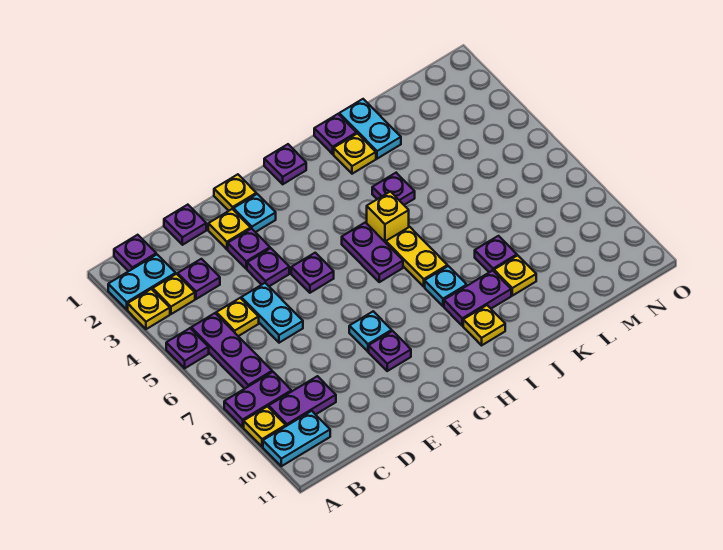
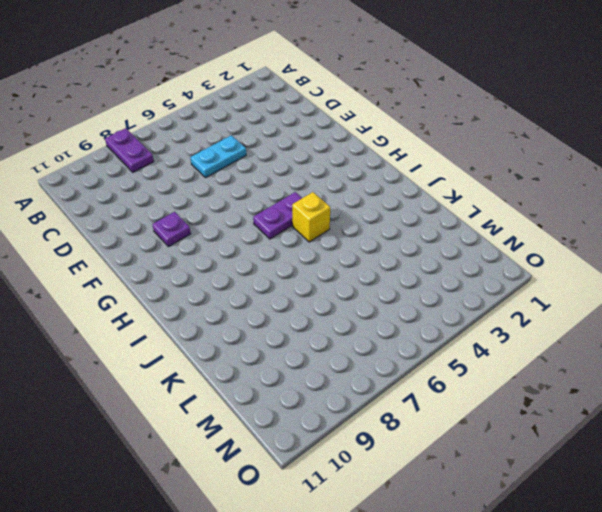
none -> cyan plate A2:B2 level 1
none -> yellow plate A3 level 1
none -> purple plate A5 level 1
none -> yellow plate A9 level 1

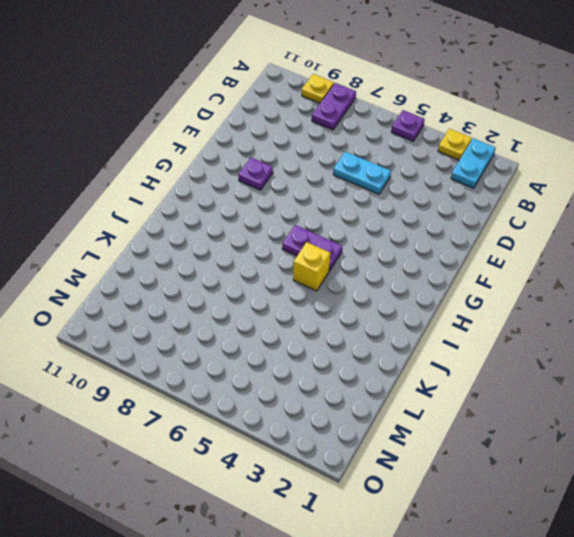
none -> cyan plate A10:B10 level 1
none -> purple plate B1 level 1
none -> yellow plate B3 level 1
none -> purple plate B5:B7 level 1

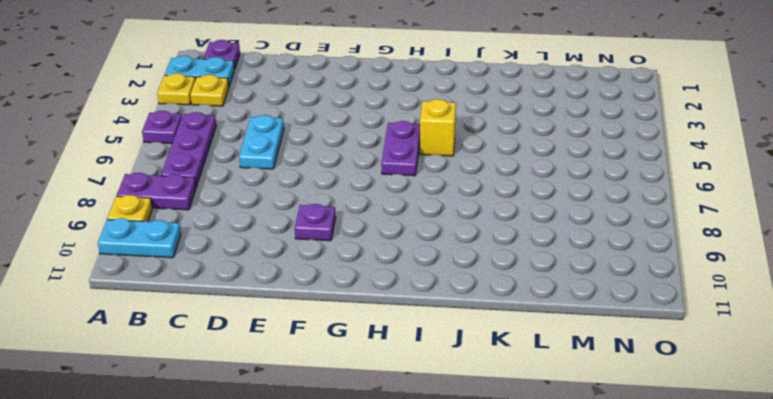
none -> purple plate B9:C9 level 1
none -> purple plate C3 level 1
none -> yellow plate C5 level 1
none -> purple plate D1 level 1

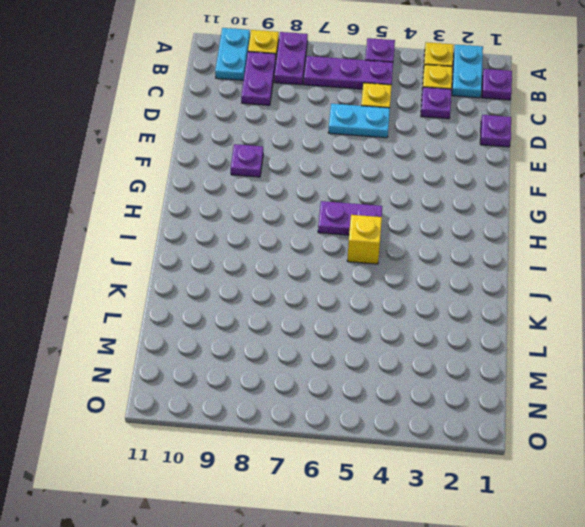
none -> yellow plate E2 level 1
none -> purple plate E3 level 1
none -> purple plate E4 level 1
none -> yellow plate F1 level 1

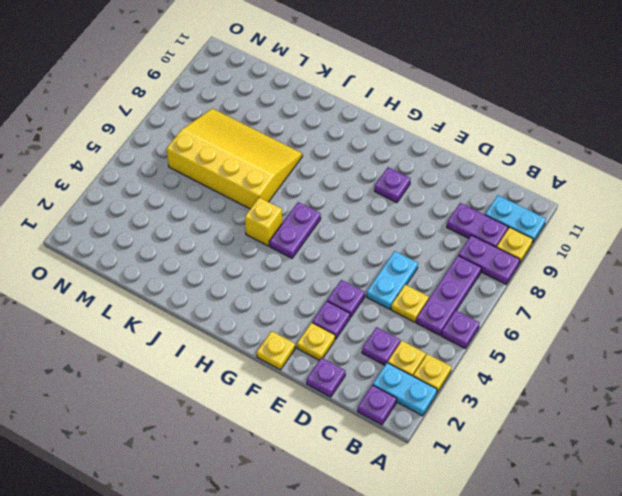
yellow slope J6:M8 level 1 top 6 -> purple plate K8 level 1
none -> cyan plate F2 level 1
none -> purple plate F5 level 1
none -> cyan plate F8 level 1
none -> purple plate H1 level 1

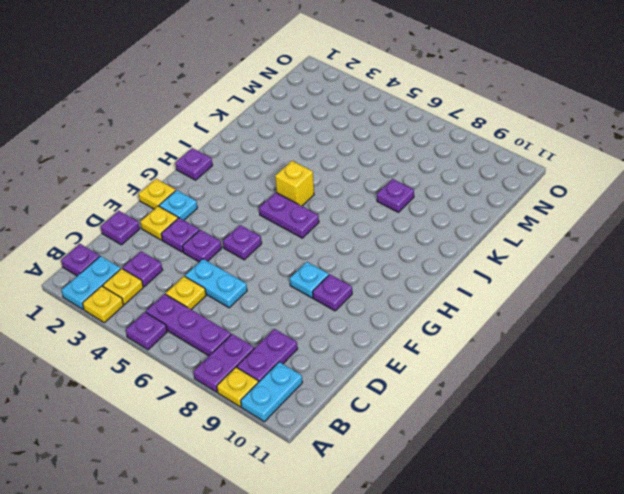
none -> yellow plate I6:I7 level 1
none -> cyan plate I8 level 1
none -> purple plate I9:J9 level 1
none -> yellow plate I10 level 1

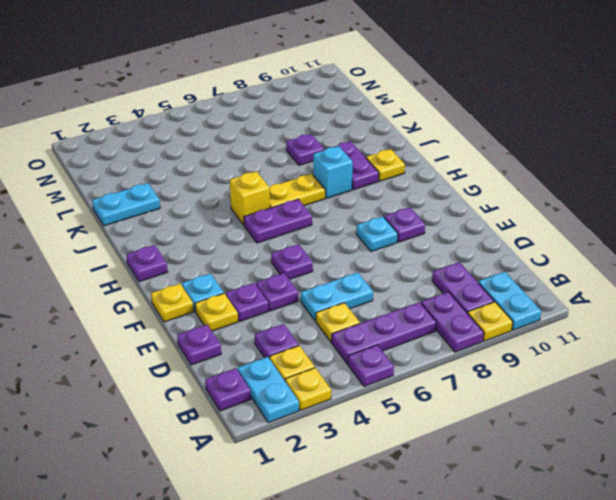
cyan brick I8 level 1 -> cyan plate I8 level 1
none -> purple plate J1 level 1
none -> yellow plate J2 level 1
none -> purple plate J4 level 1
none -> yellow plate K9 level 1

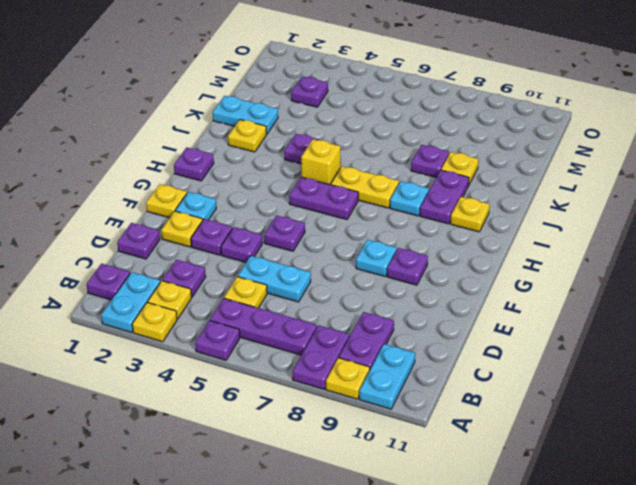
purple plate M3 level 1 -> purple plate J1 level 1

